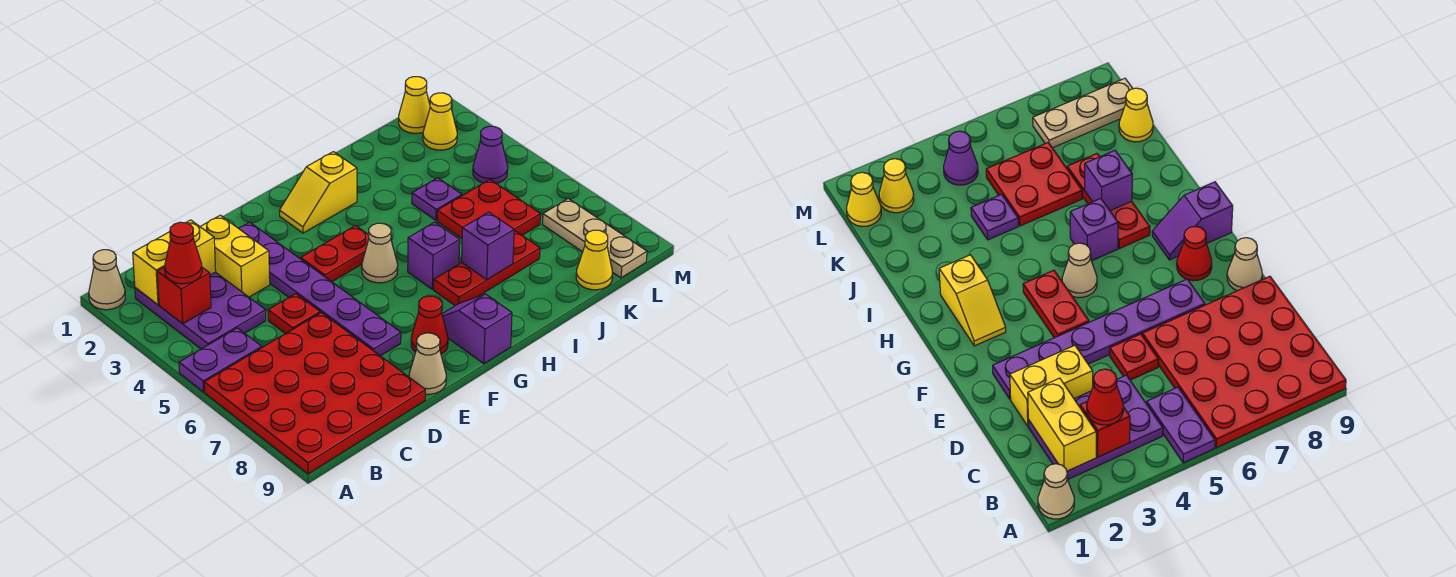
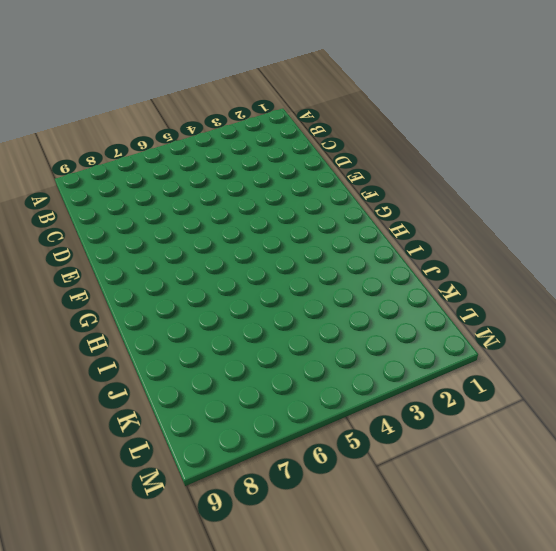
none -> tan cone A1 level 1
none -> purple plate A5:B5 level 1
none -> red plate A6:D9 level 1

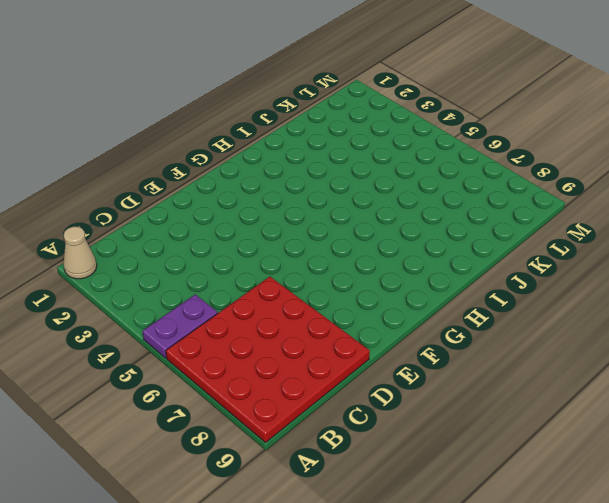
none -> purple plate B2:C4 level 1
none -> yellow brick D2:D3 level 1
none -> red plate D5 level 1

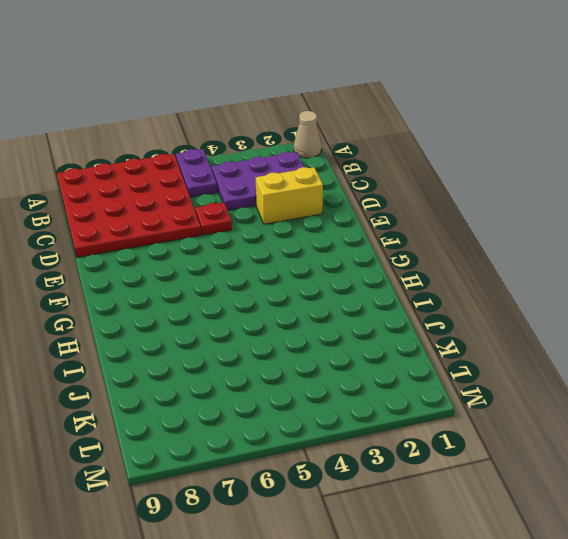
none -> purple plate E2:E7 level 1
none -> tan cone E9 level 1
none -> red plate F4:G4 level 1

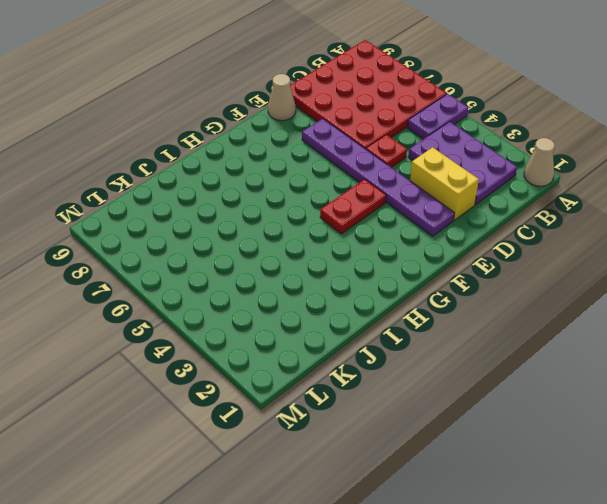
none -> red cone F8 level 1
none -> yellow slope G2:H2 level 1 top H
none -> tan cone G5 level 1

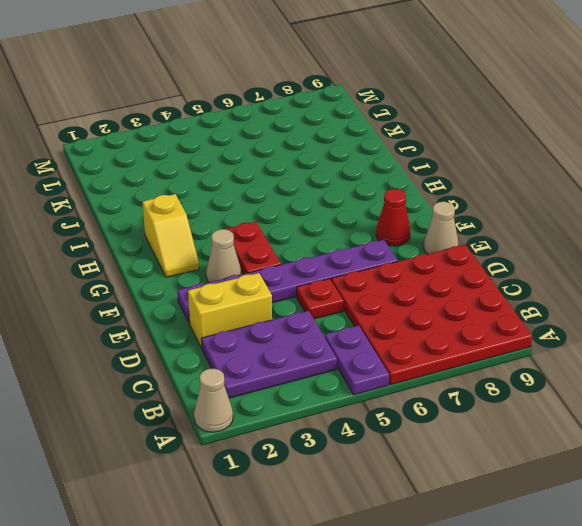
tan cone F3 level 1 -> tan cone G5 level 1
none -> purple slope G8:G9 level 1 top 9
none -> purple brick H6 level 1
none -> red plate H7:J7 level 1

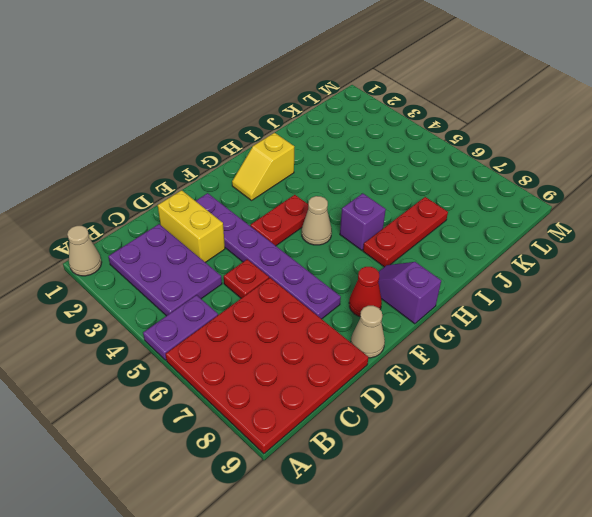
none -> purple plate J4 level 1
none -> red plate J5:K6 level 1
none -> yellow cone K9 level 1

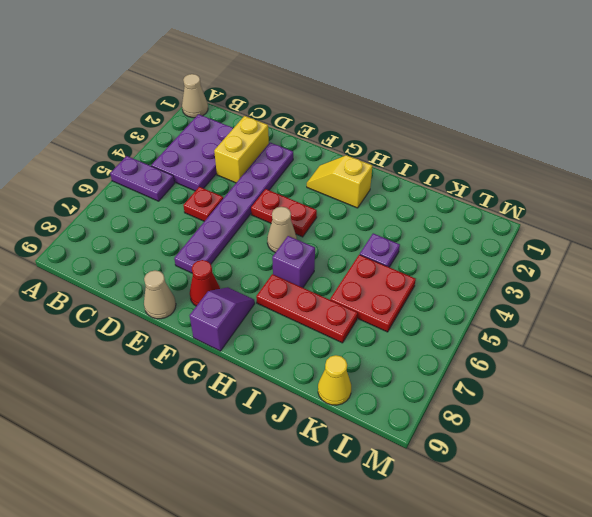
none -> red plate A6:D9 level 1
none -> yellow cone L1 level 1
none -> yellow cone L2 level 1

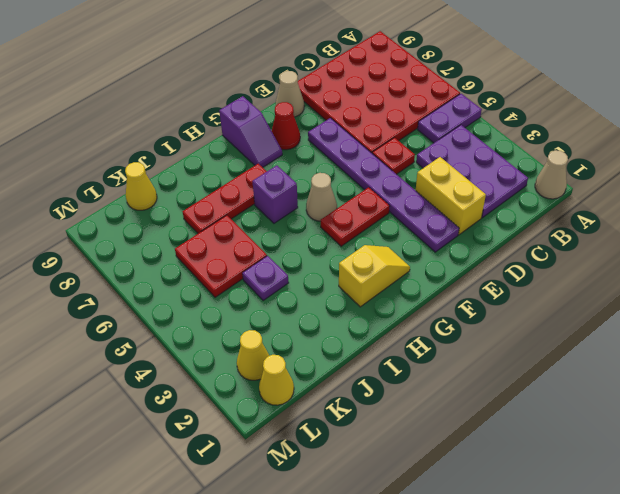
none -> purple cone L4 level 1
none -> tan plate L7:L9 level 1
none -> yellow brick B2:C2 level 2

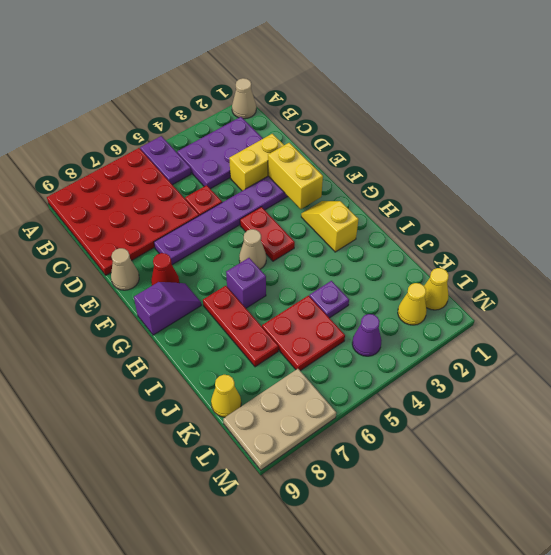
yellow brick E2:F2 level 2 -> yellow brick B2:C2 level 2
tan plate L7:M9 level 1 -> tan plate L7:L9 level 1
none -> red brick B3 level 2
none -> purple brick I7 level 2
none -> red cone B3 level 3

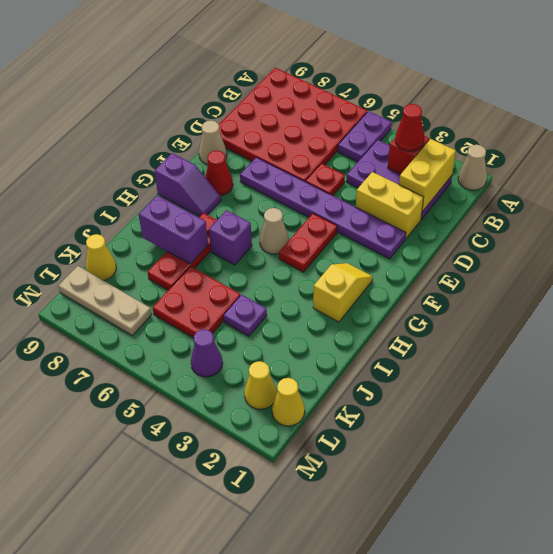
purple brick I7:I8 level 2 -> purple brick I7 level 2

